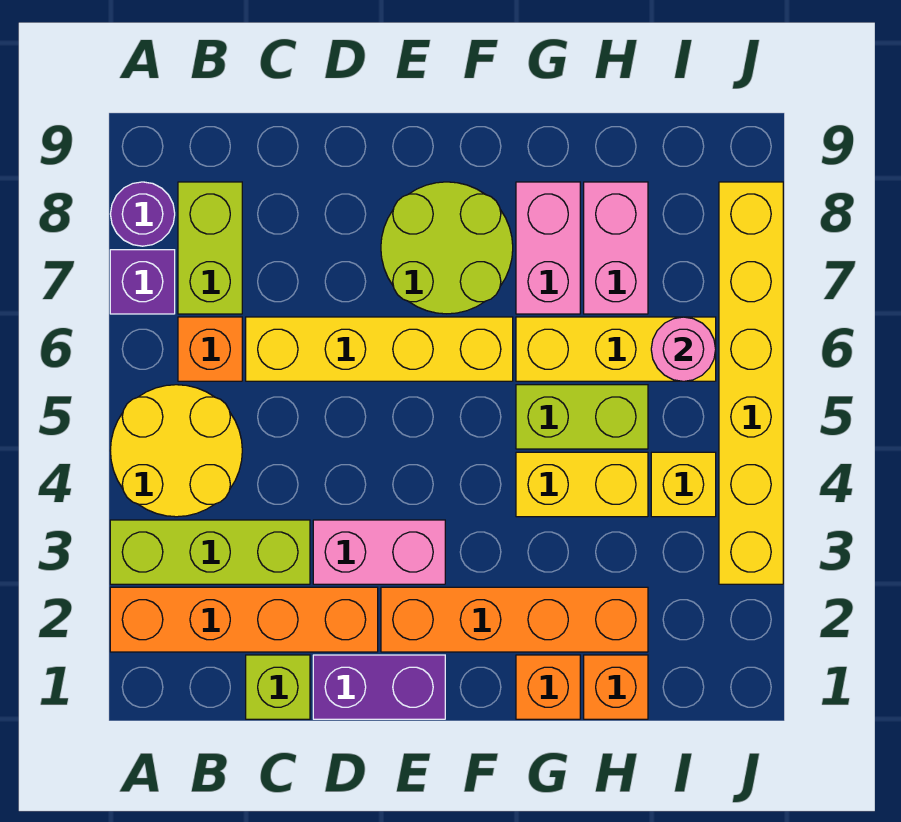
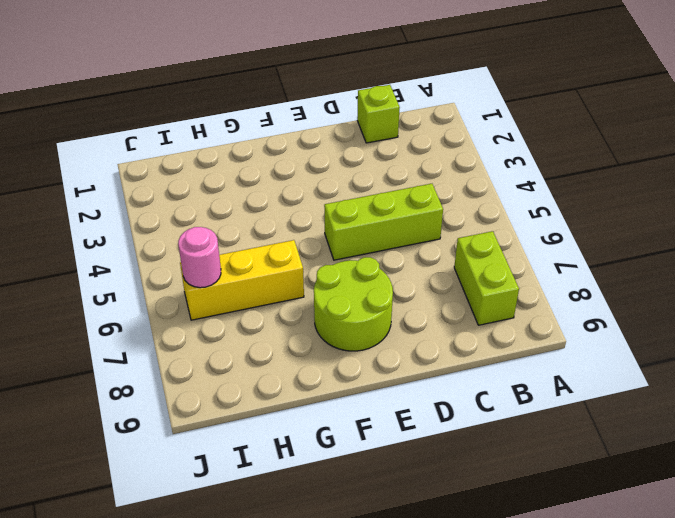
lime brick C5:E5 level 1 -> lime brick A3:C3 level 1
none -> orange brick A2:D2 level 1
none -> yellow round brick A4:B5 level 1
none -> purple brick A7 level 1

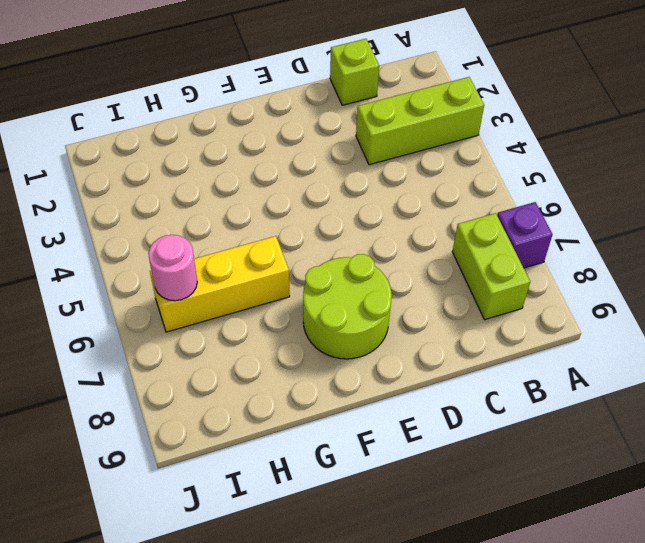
none -> orange brick A2:D2 level 1
none -> yellow round brick A4:B5 level 1
none -> purple round brick A8 level 1

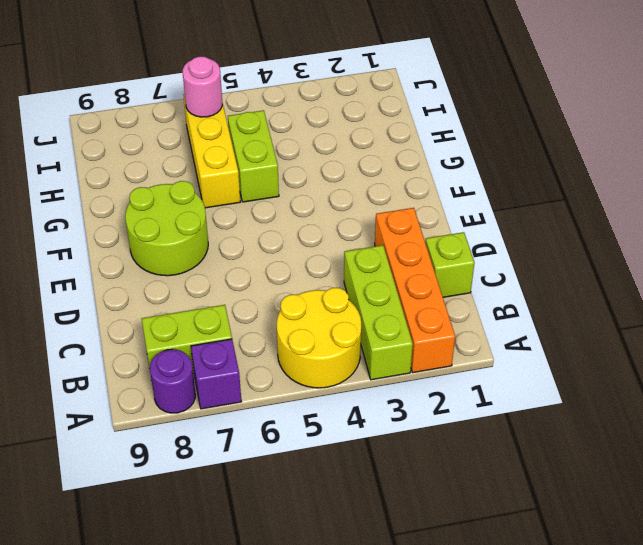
none -> orange brick B6 level 1
none -> yellow brick C6:F6 level 1
none -> purple brick D1:E1 level 1

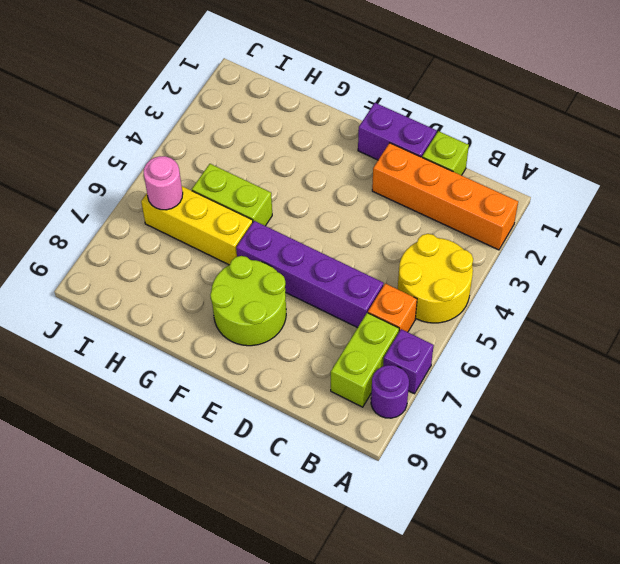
purple brick C6:F6 level 1 -> yellow brick C6:F6 level 1
none -> lime brick A3:C3 level 1
none -> pink brick D3:E3 level 1
none -> orange brick E2:H2 level 1

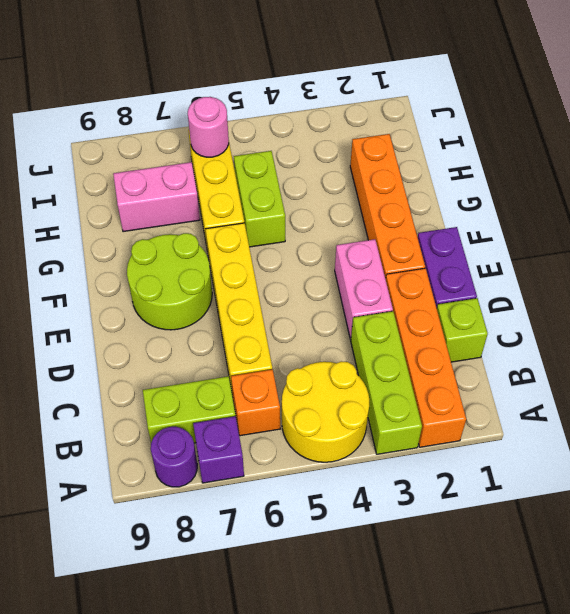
none -> orange brick G1 level 1
none -> yellow brick G4:H4 level 1
none -> pink brick G7:G8 level 1

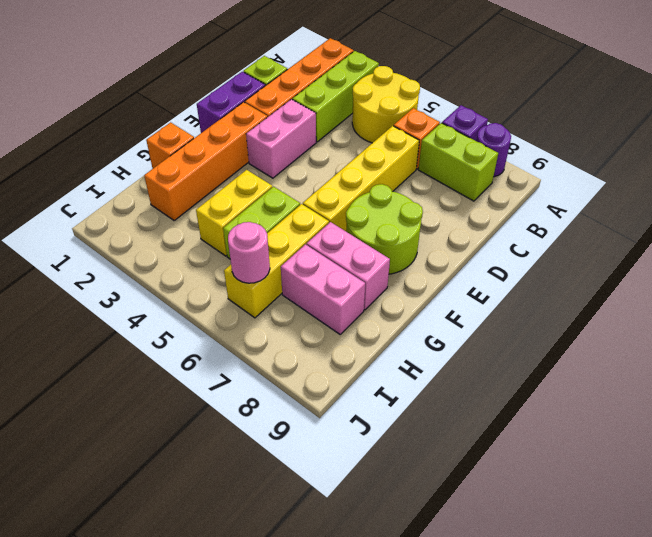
none -> orange brick H1 level 1
none -> yellow brick I4 level 1
none -> yellow brick J3:J8 level 1

